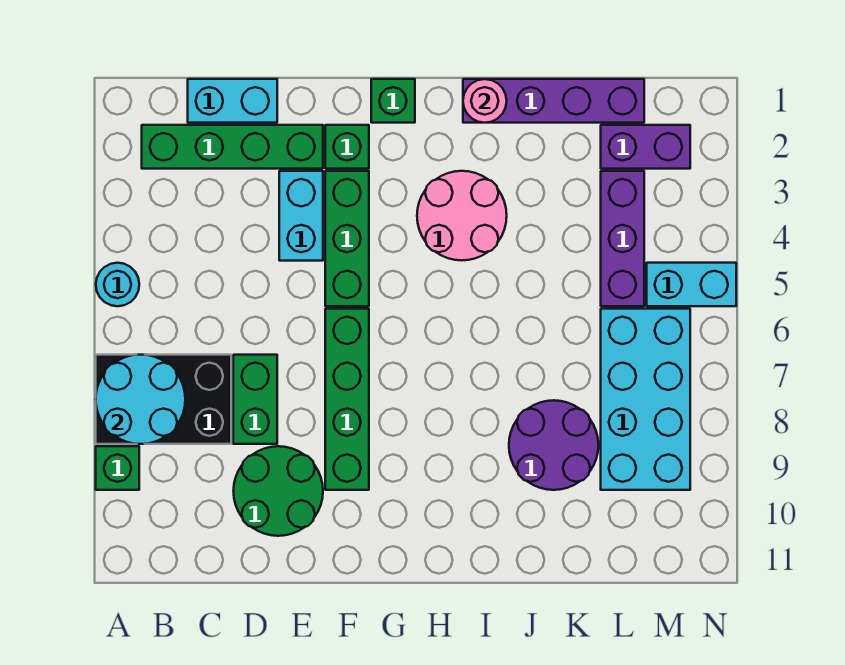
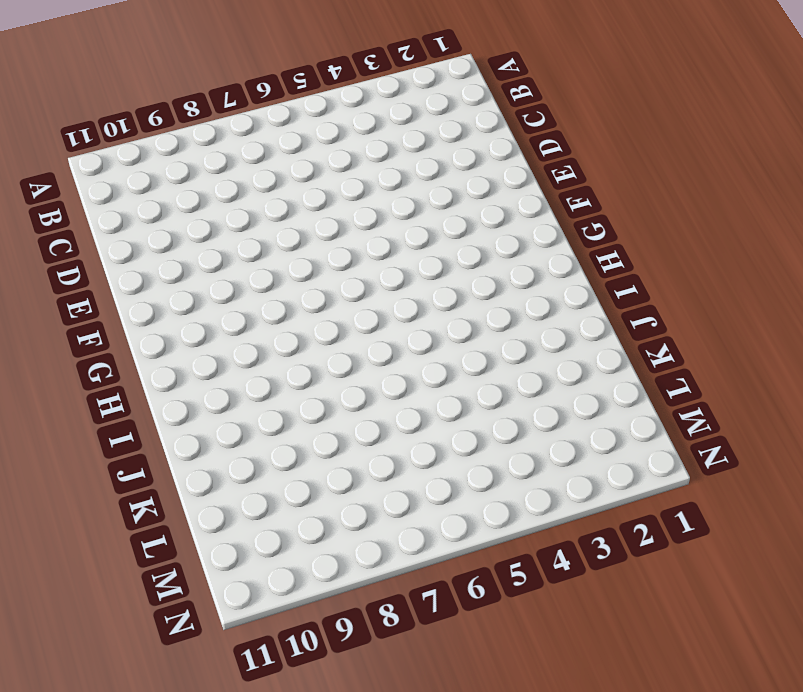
none -> cyan round brick A5 level 1
none -> black brick A7:C8 level 1
none -> green brick A9 level 1

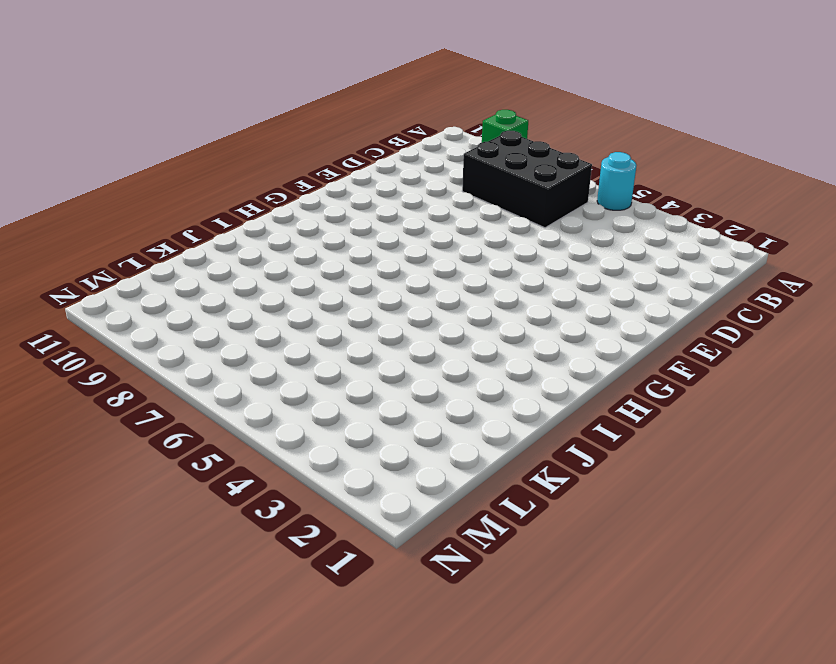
black brick B6:C8 level 1 -> black brick A7:C8 level 1
none -> green brick B2:E2 level 1
none -> cyan brick C1:D1 level 1
none -> green brick D7:D8 level 1

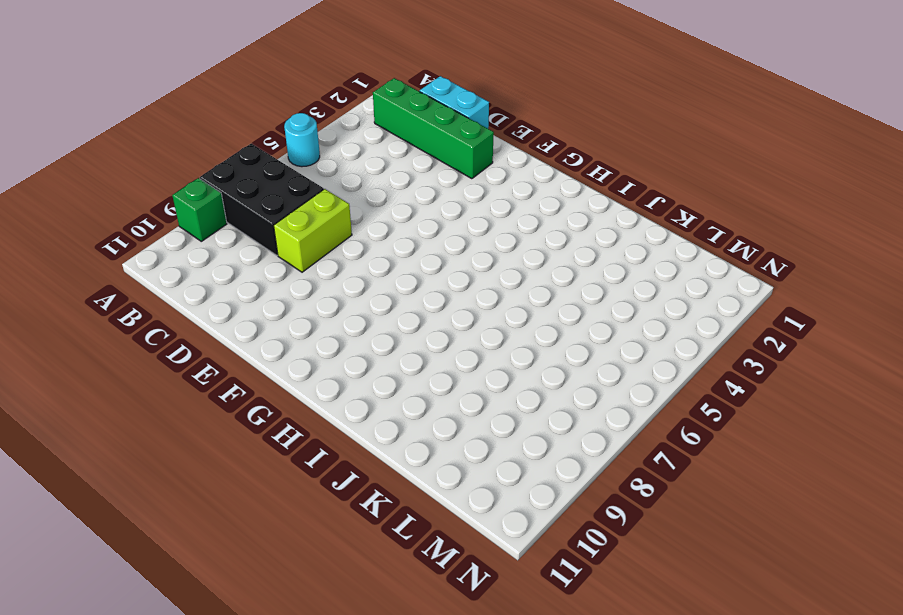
lime brick D7:D8 level 1 -> green brick D7:D8 level 1
none -> green round brick D9:E10 level 1
none -> cyan brick E3:E4 level 1
none -> green brick F2 level 1

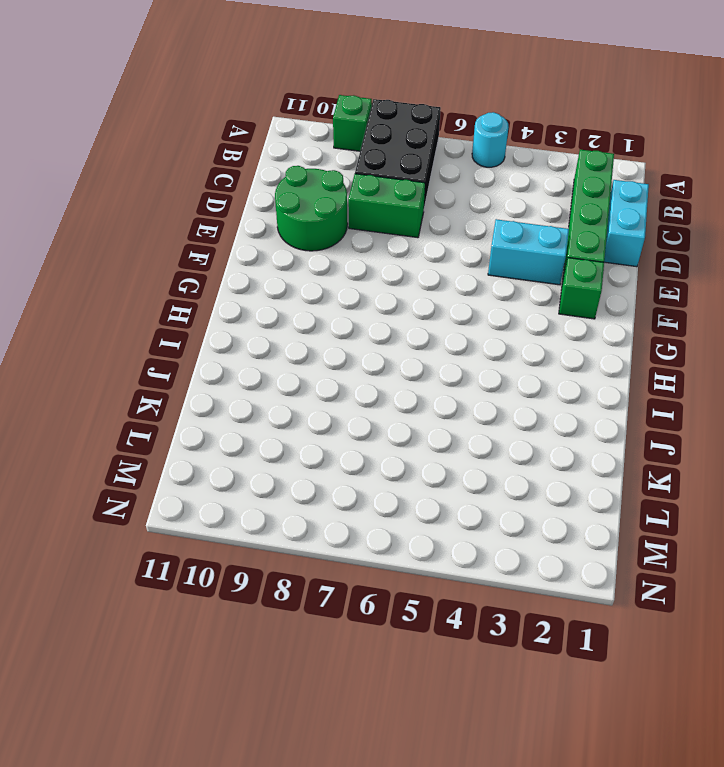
none -> green brick F3:F5 level 1
none -> green brick F6:F9 level 1
none -> green brick G1 level 1

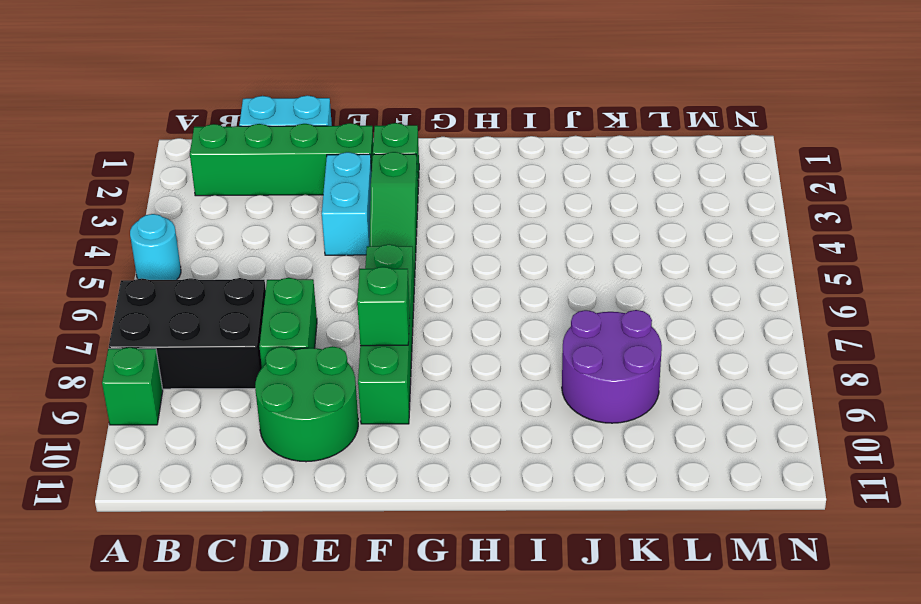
green slope F3:F5 level 1 top 3 -> green brick F3:F5 level 1
green brick F8 level 2 -> green brick G1 level 1
none -> pink round brick H3:I4 level 1
none -> purple brick I1:L1 level 1
none -> purple brick L2:M2 level 1

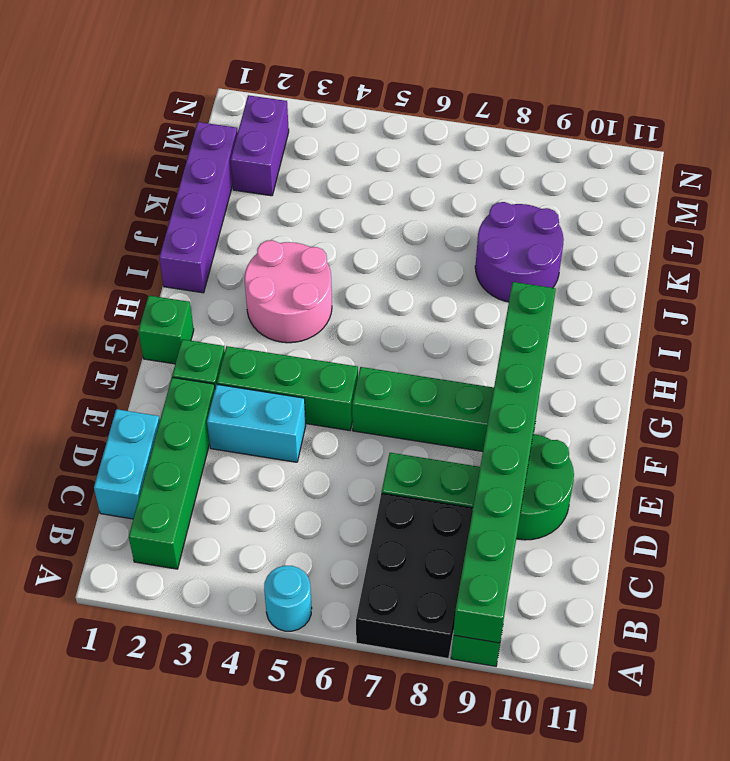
green brick A9:H9 level 2 -> none
none -> purple brick L3:L5 level 1
none -> cyan brick L6:M9 level 1
none -> cyan brick M5:N5 level 1

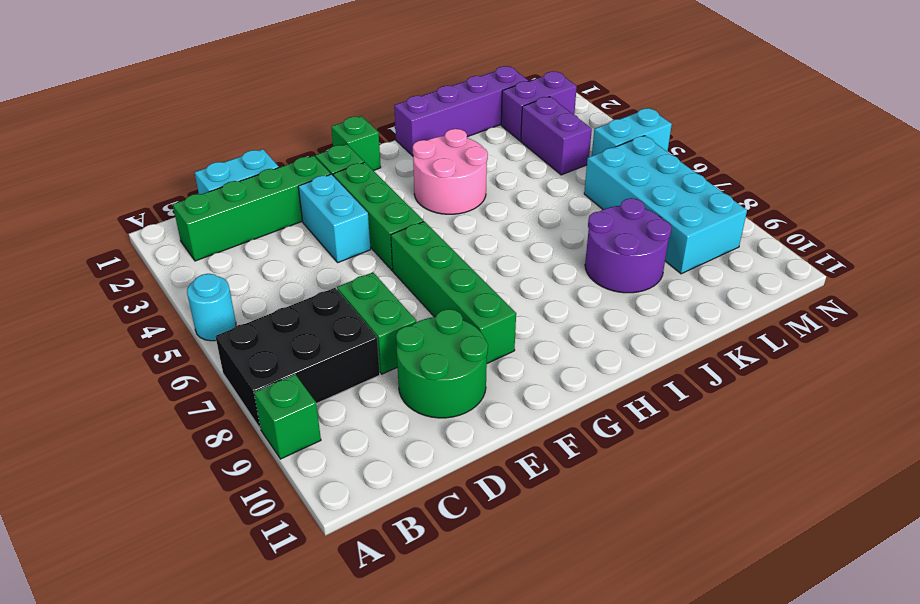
purple brick L3:L4 level 1 -> purple brick L3:L5 level 1
none -> cyan round brick A7:B8 level 2
none -> pink round brick I1 level 2

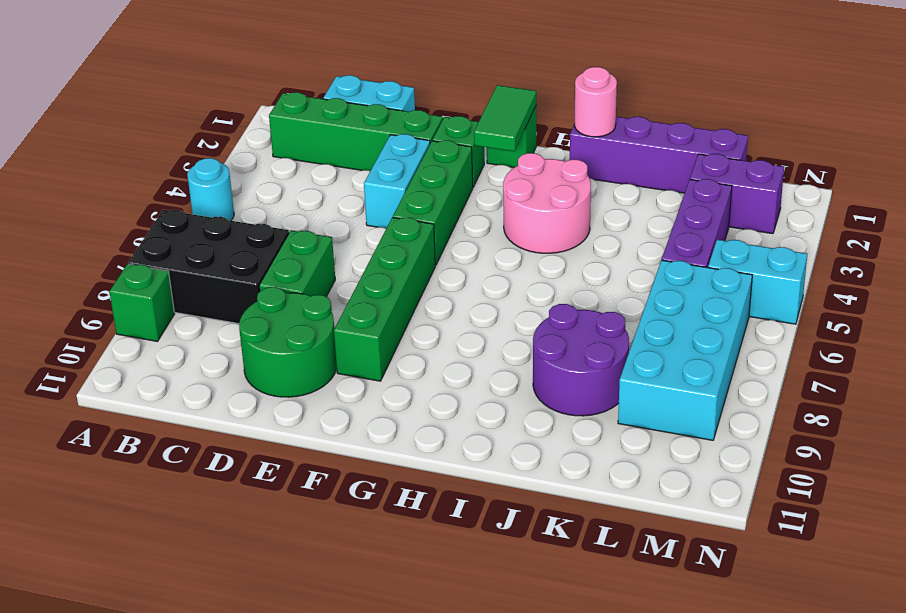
green tile G1:G2 level 2 -> none
none -> cyan round brick A7:B8 level 2

